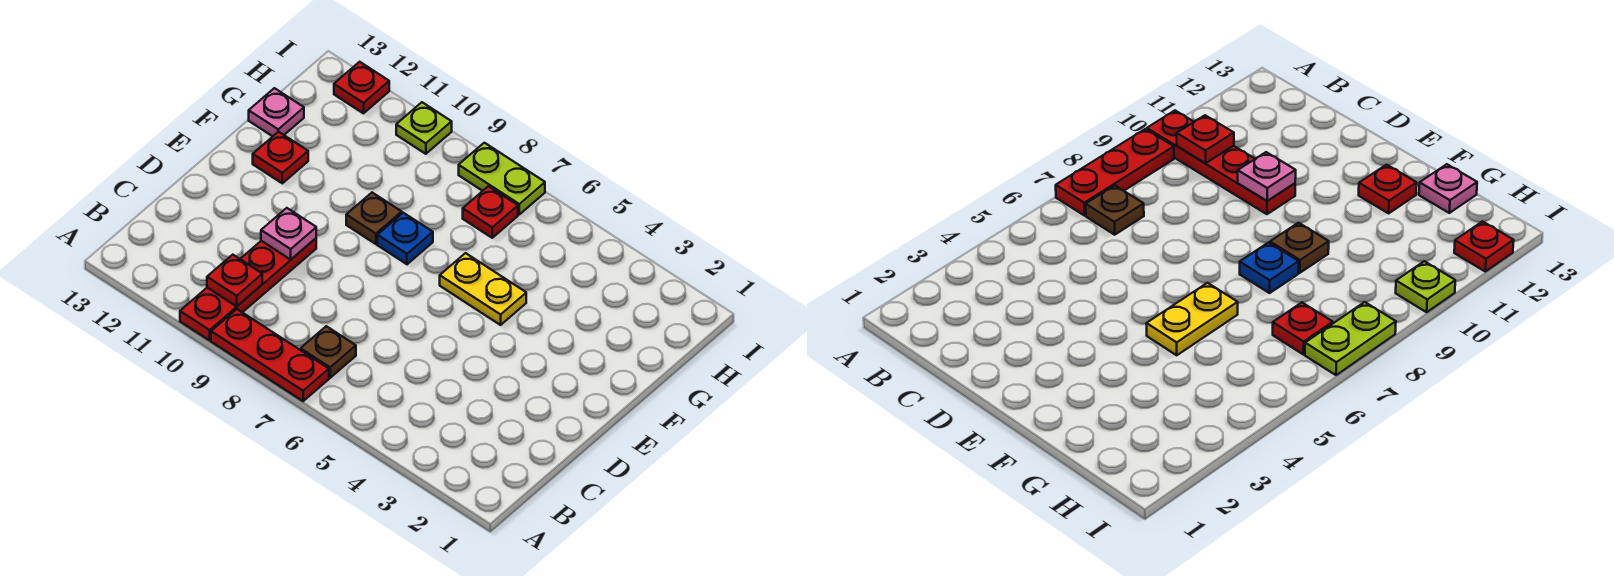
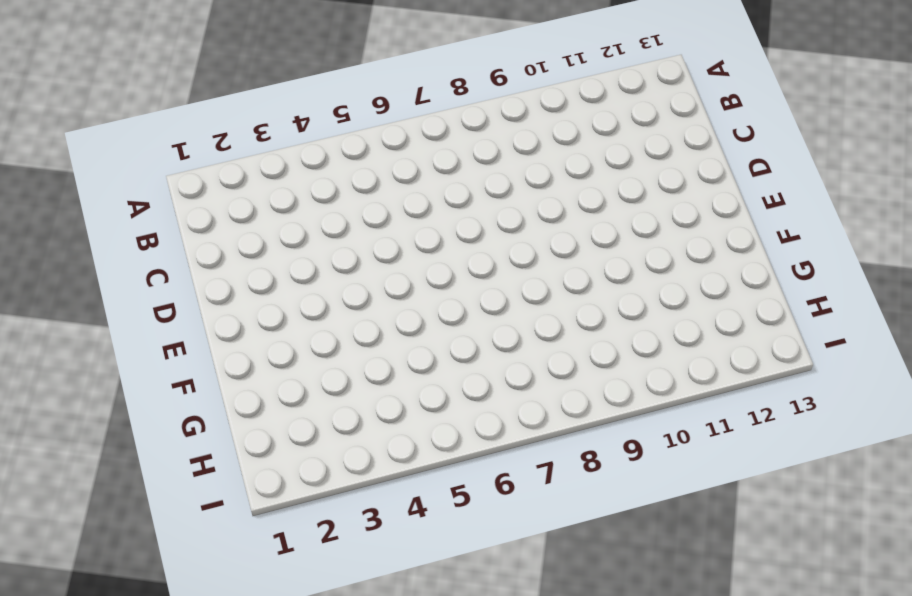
none -> red plate A7:A9 level 1
none -> red plate A10:D10 level 1
none -> brown plate B7 level 1

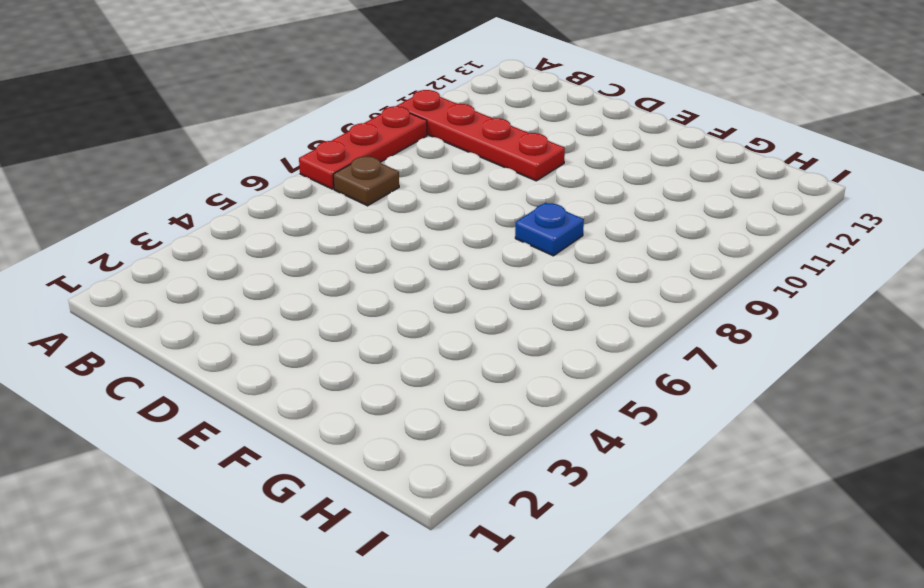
none -> yellow plate F5:F6 level 1
none -> brown plate F9 level 1
none -> red plate F12 level 1

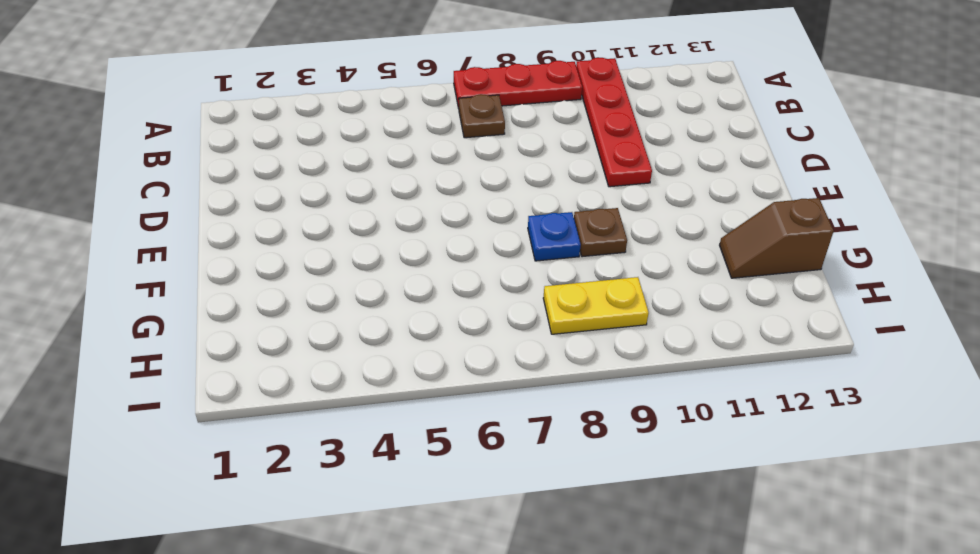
brown slope G12:G13 level 1 top 13 -> pink plate G13 level 1
yellow plate H8:H9 level 1 -> yellow plate F5:F6 level 1
none -> red plate F12 level 1
none -> red plate H7 level 1
none -> lime plate I7:I8 level 1

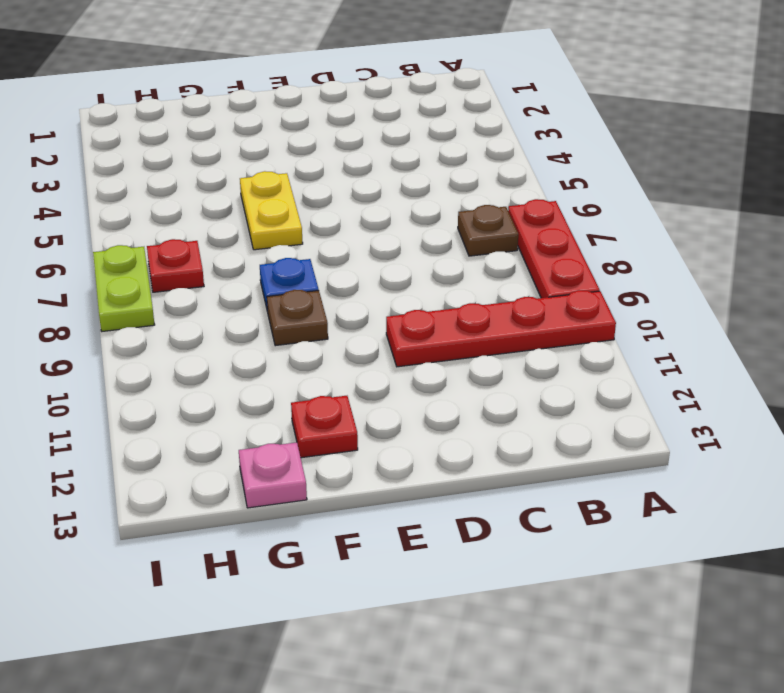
none -> lime plate I10 level 1
none -> red plate I12 level 1
none -> red plate B10 level 2

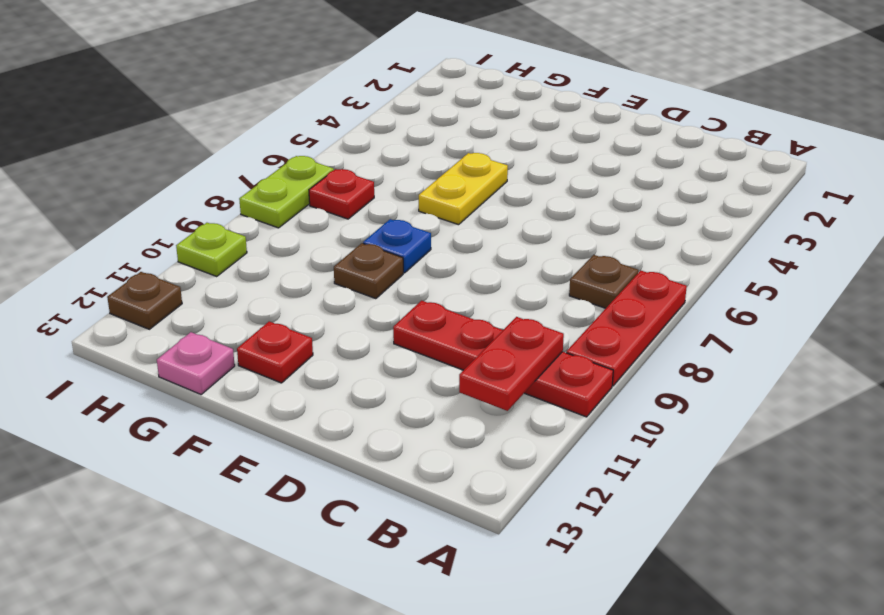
red plate B10:B11 level 2 -> red plate B10 level 2
brown plate I12 level 1 -> red plate I12 level 1
none -> pink plate D10 level 2

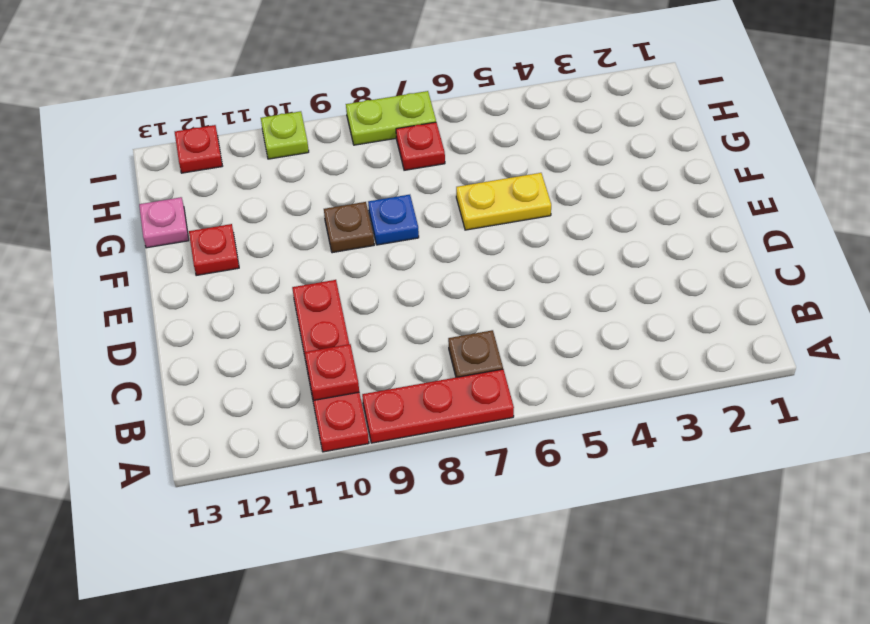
none -> pink plate D10 level 2

